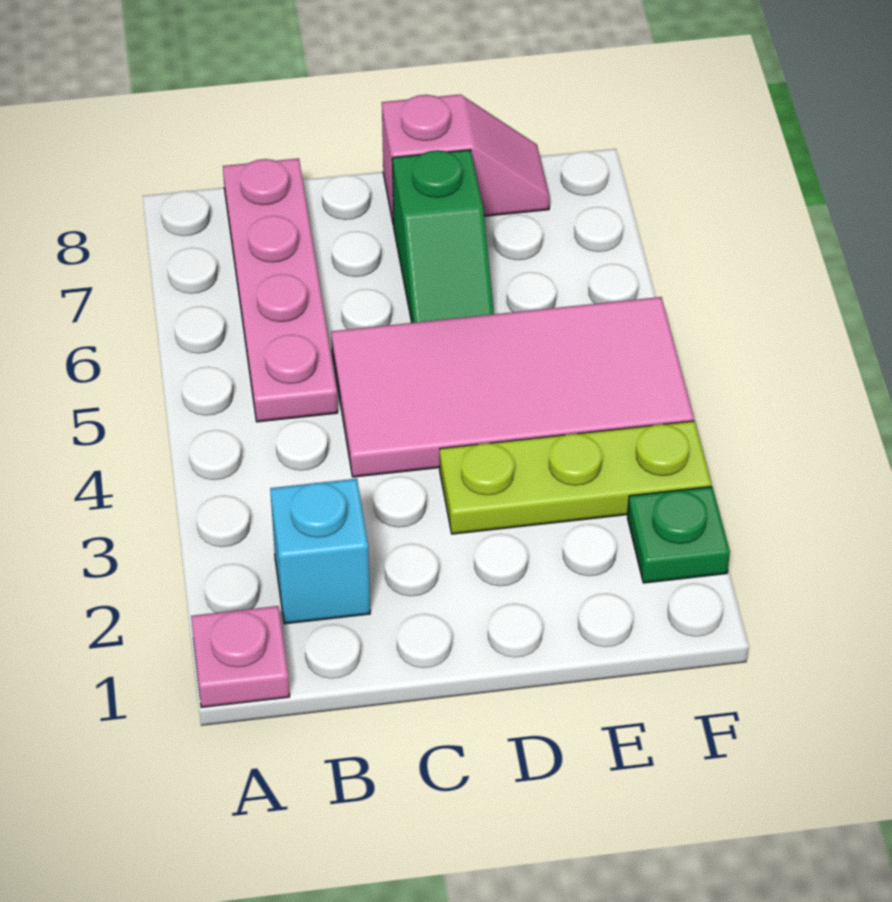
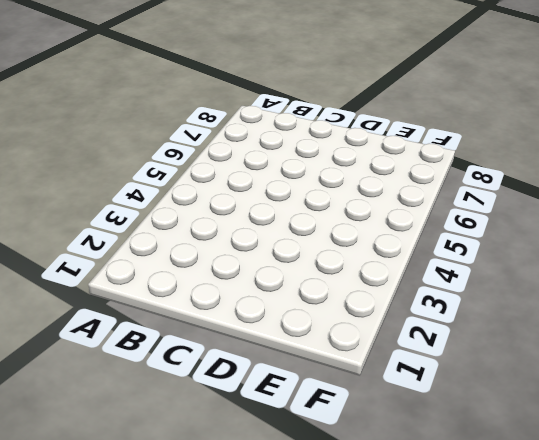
none -> pink plate A1 level 1
none -> cyan brick B2 level 1

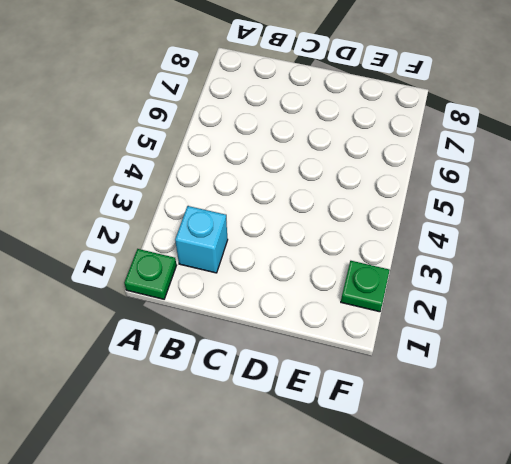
green plate A1 level 1 -> pink plate A1 level 1
none -> pink plate B5:B8 level 1
none -> pink tile C4:F5 level 1

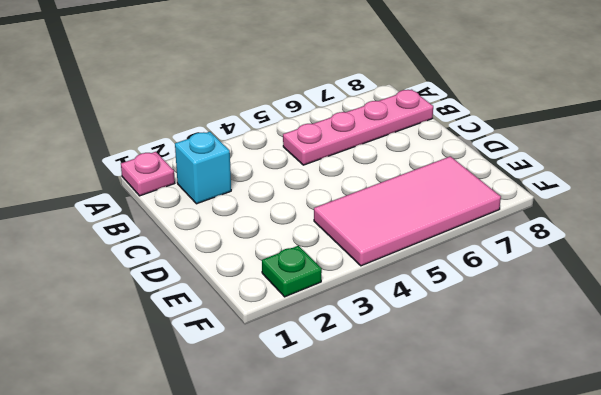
pink tile E4:F7 level 1 -> pink tile C4:F5 level 1
none -> lime plate D3:F3 level 1
none -> green slope D6:D7 level 1 top 7

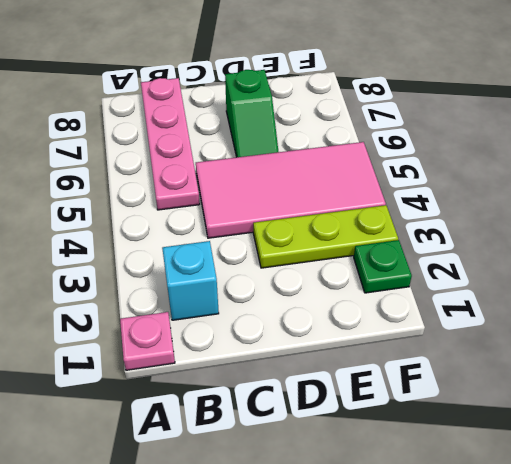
none -> pink slope D8:E8 level 1 top D

